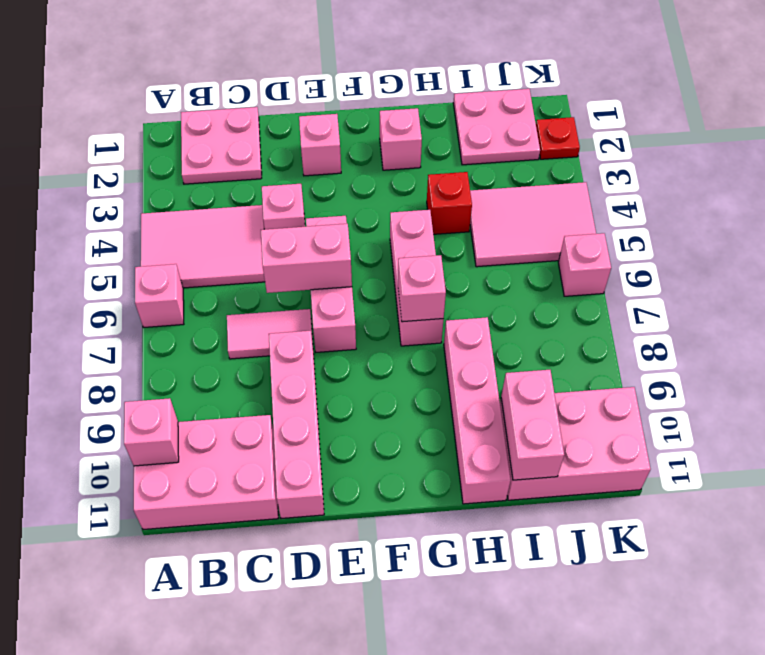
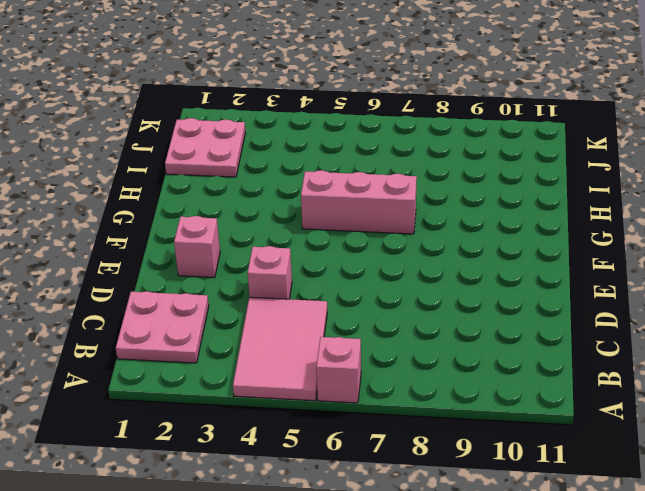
none -> pink brick A10:C11 level 1
none -> pink tile C7:D7 level 1
none -> pink brick D8:D11 level 1

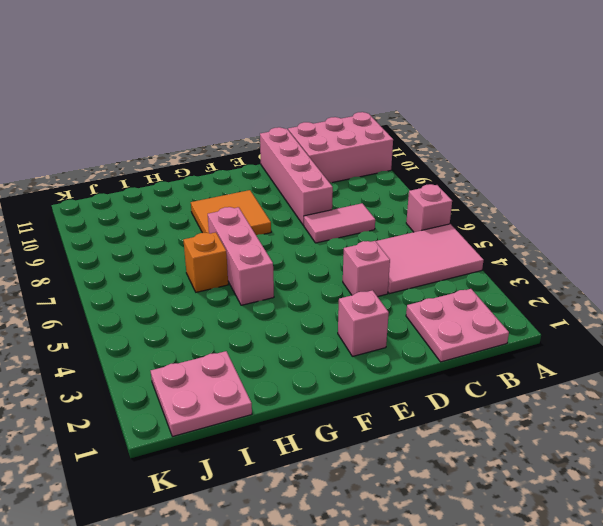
orange tile F8:G9 level 1 -> none
orange brick H6 level 1 -> none
none -> pink brick E5:E7 level 1
none -> pink brick G2 level 1
none -> red brick H4 level 1

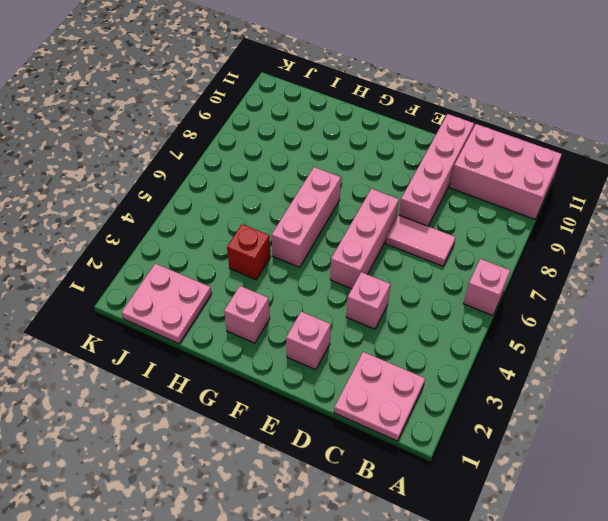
none -> pink tile A4:C5 level 1
none -> pink brick H8:H11 level 1
none -> pink tile I4:K5 level 1

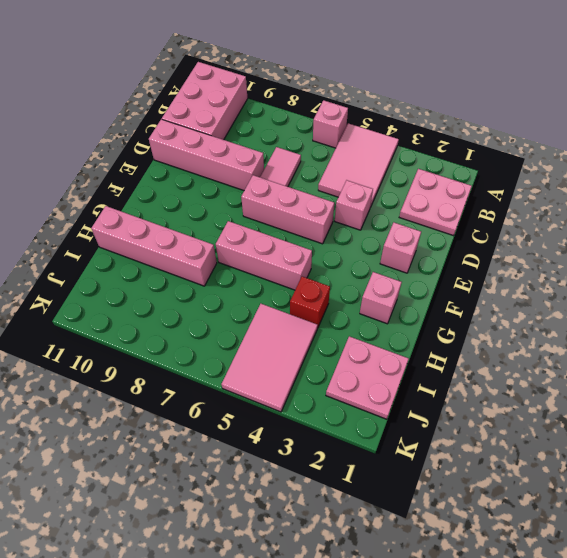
none -> pink brick I10:K11 level 1
none -> red plate K2 level 1
none -> pink brick K6 level 1

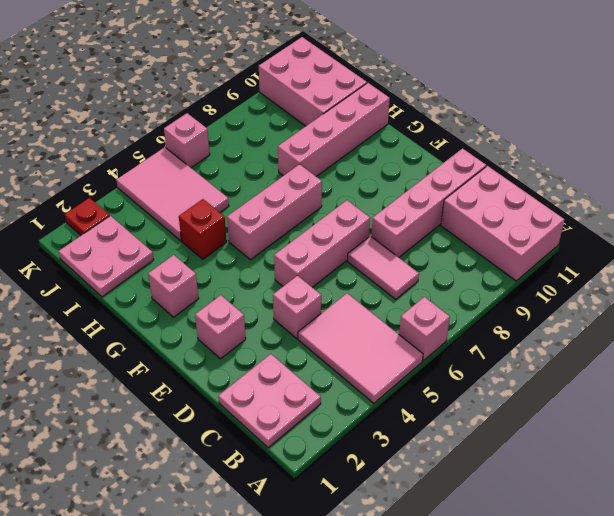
none -> pink brick A10 level 2
none -> pink brick D6:E6 level 2
none -> pink brick G7 level 2

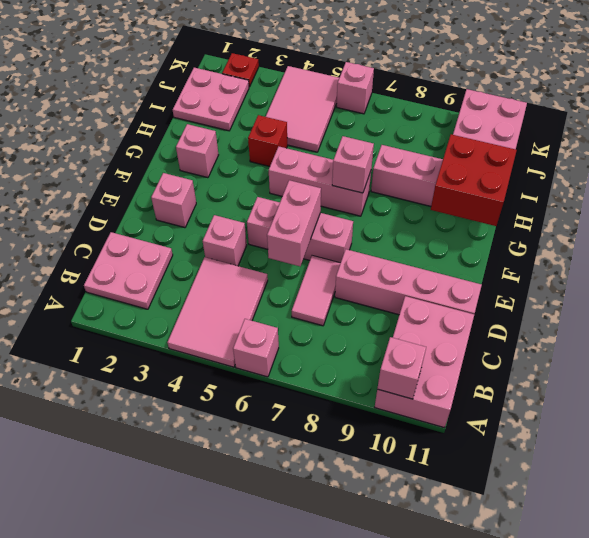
red brick G10:H11 level 2 -> none
none -> pink brick I10:I11 level 2

